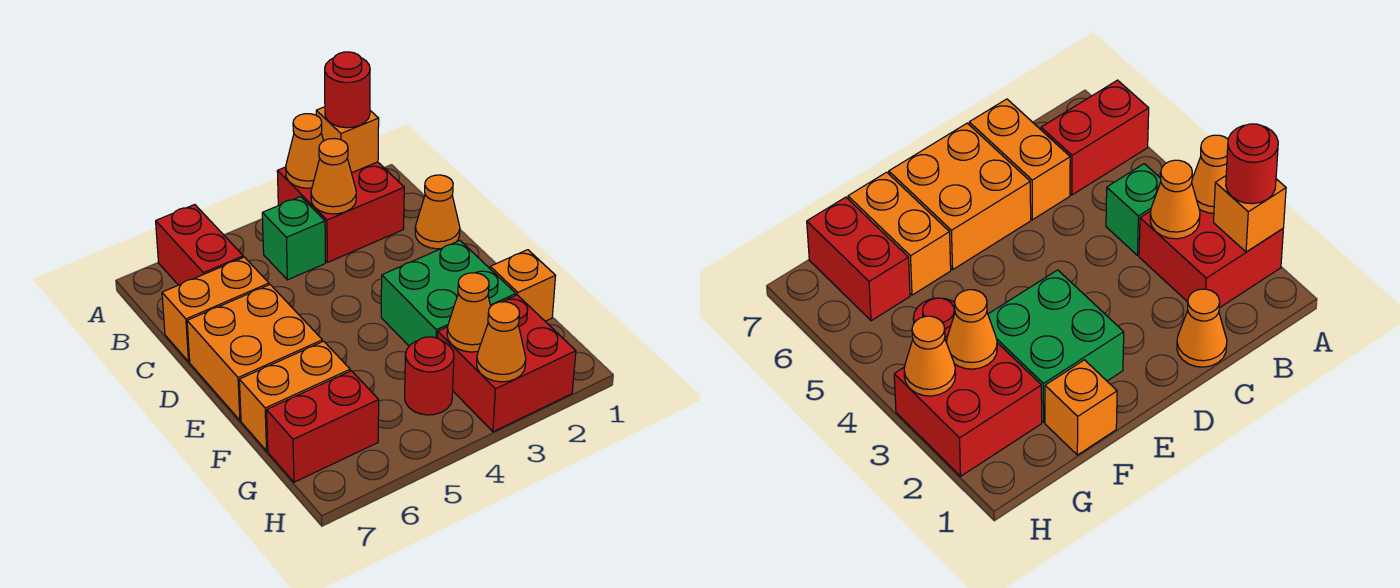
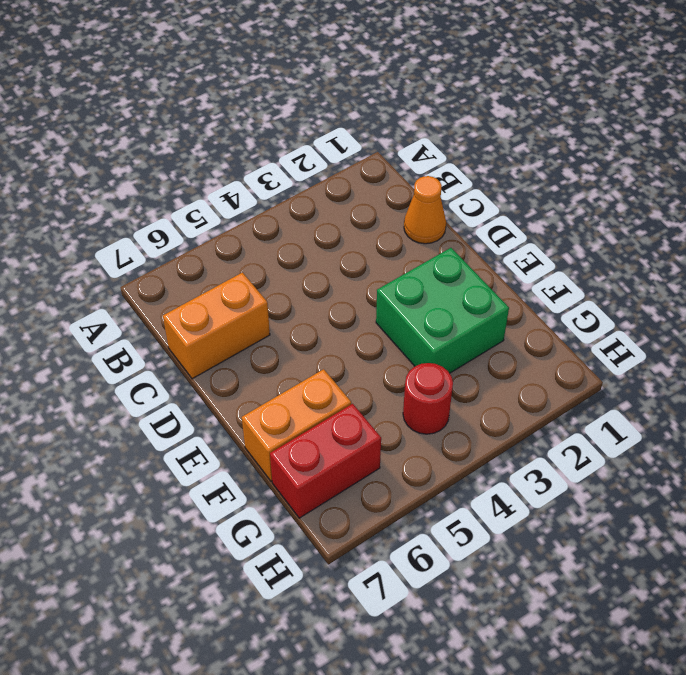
none -> red brick A2:B3 level 1
none -> red brick A6:B6 level 1
none -> green brick B4 level 1

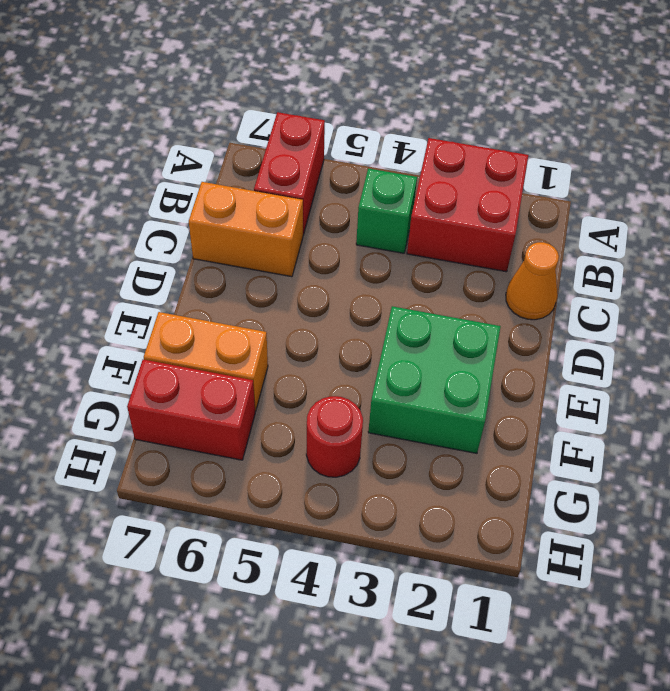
none -> orange brick D6:E7 level 1
none -> orange brick F1 level 1
none -> red brick G2:H3 level 1

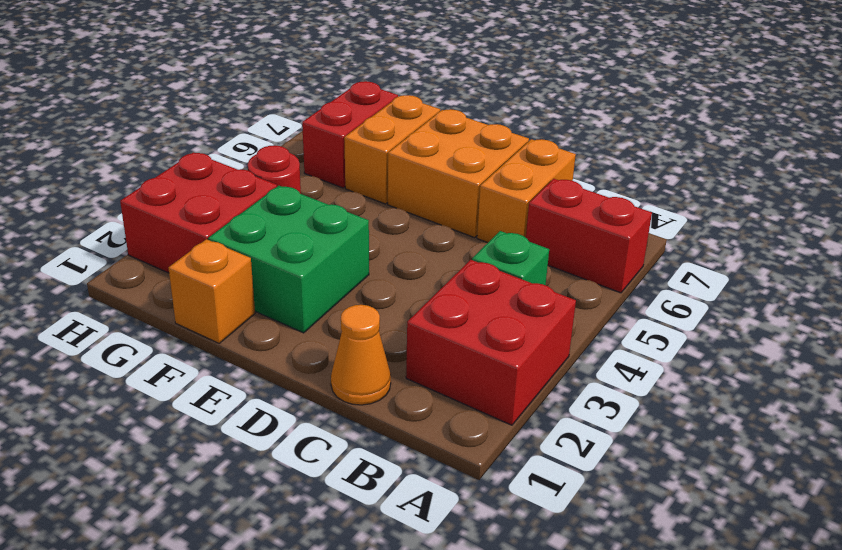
none -> orange brick A2 level 2
none -> orange cone A3 level 2
none -> orange cone B3 level 2

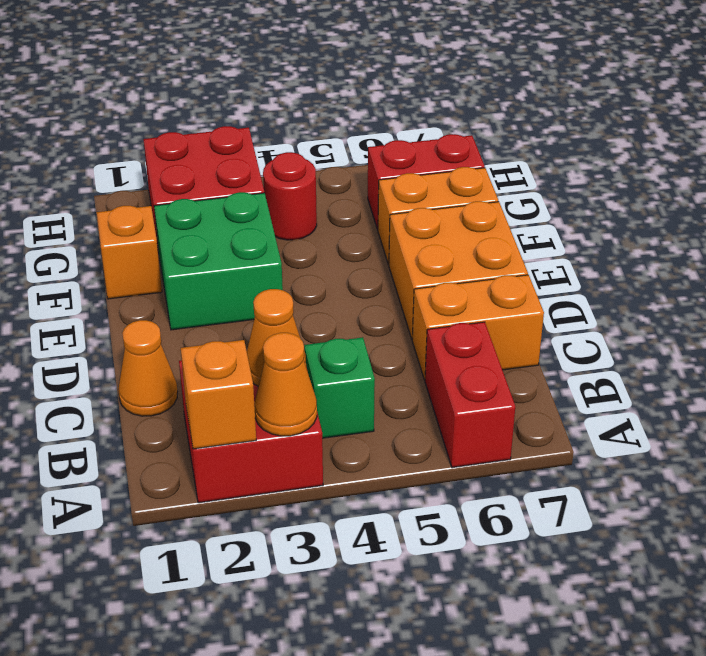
none -> orange cone G3 level 2
none -> orange cone H3 level 2
none -> red round brick A2 level 3

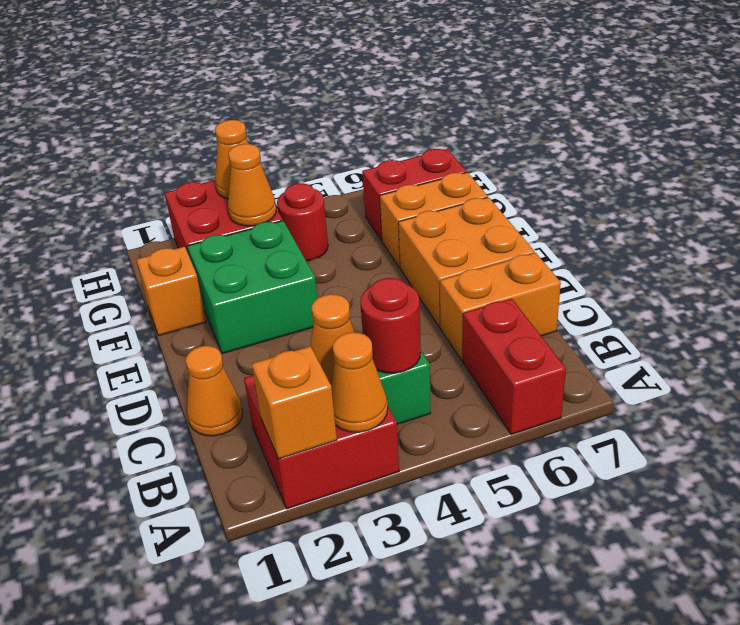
red round brick B4 level 2 -> red round brick A2 level 3

